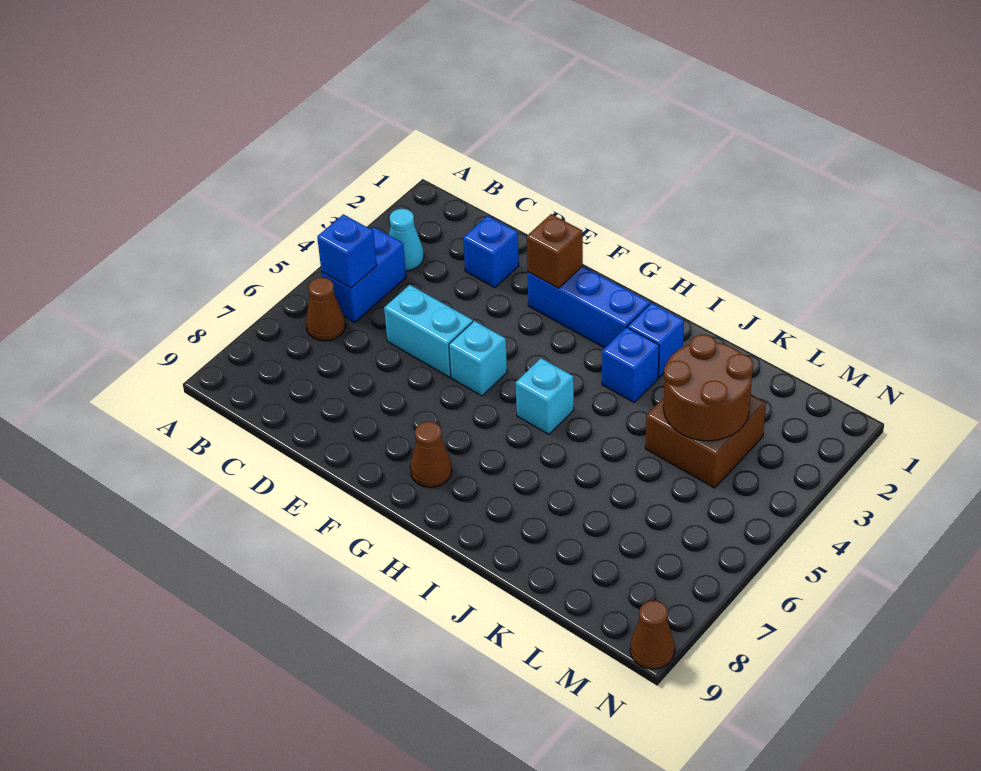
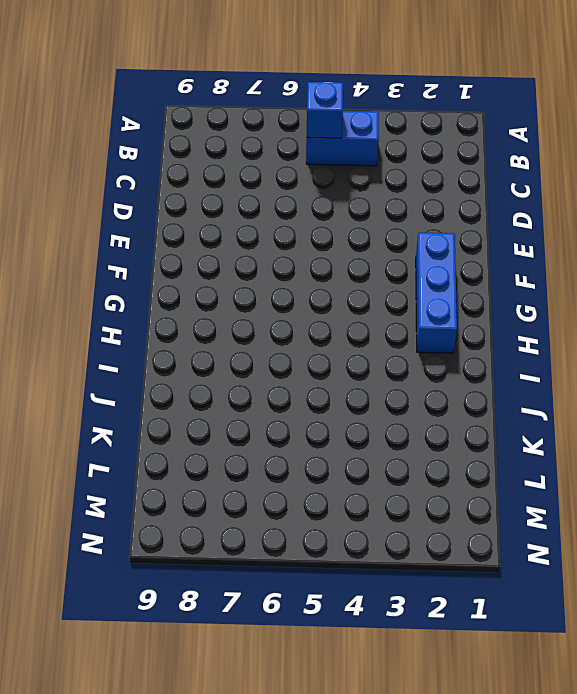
none -> cyan cone B3 level 1
none -> brown cone B6 level 1
none -> blue brick D2 level 1

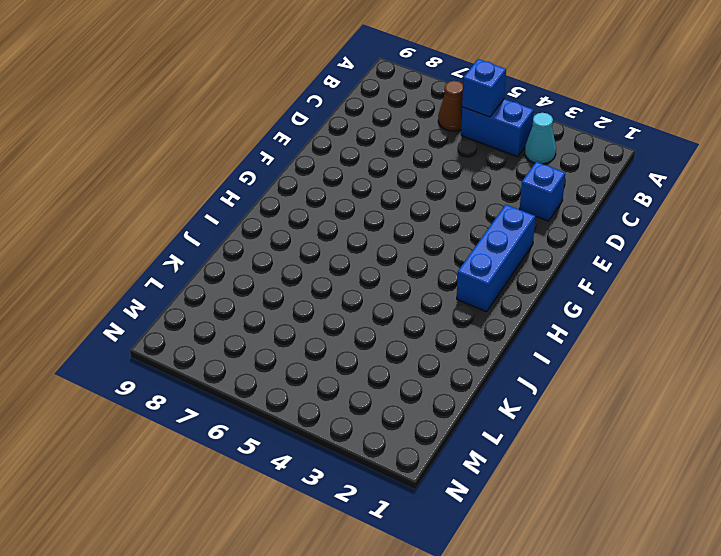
none -> cyan brick D5:E5 level 1
none -> cyan brick F5 level 1
none -> brown cone G8 level 1

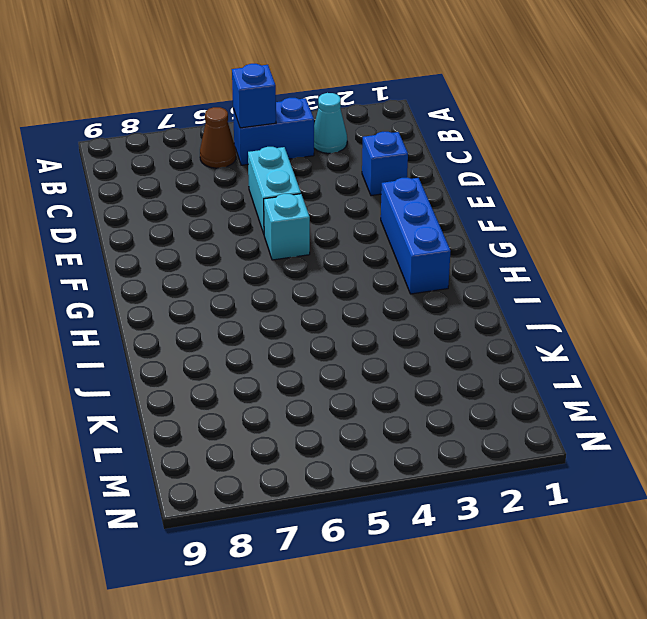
none -> brown cone G8 level 1
none -> cyan brick H5 level 1
none -> blue brick I2 level 1

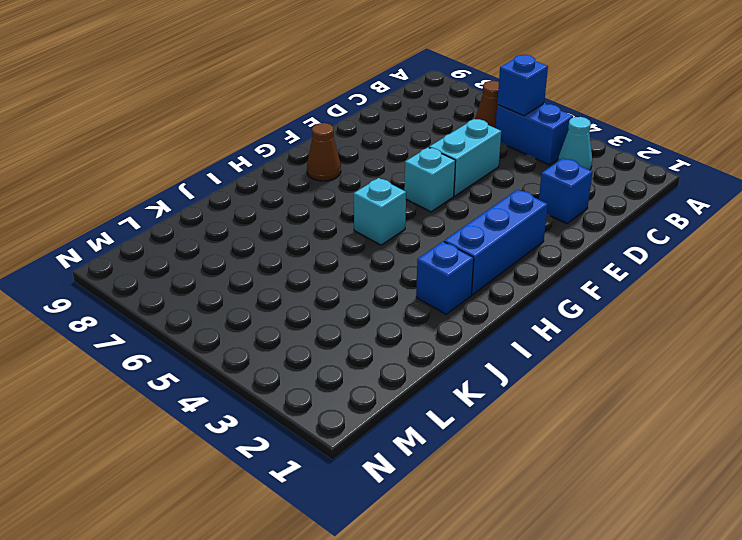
none -> blue brick I3 level 1
none -> brown brick K3:L4 level 1
none -> brown cone N9 level 1

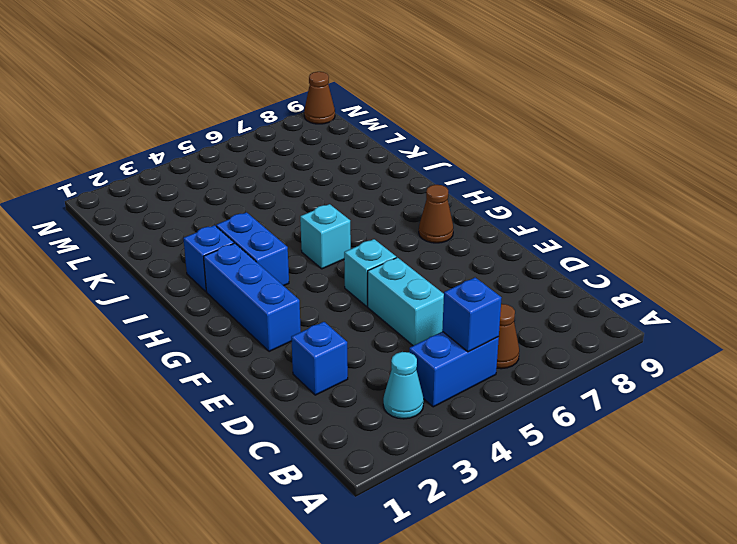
blue brick H3:I3 level 1 -> blue brick I3 level 1
none -> brown brick K3:L4 level 1
none -> brown brick F2 level 2
none -> brown round brick K3:L4 level 2

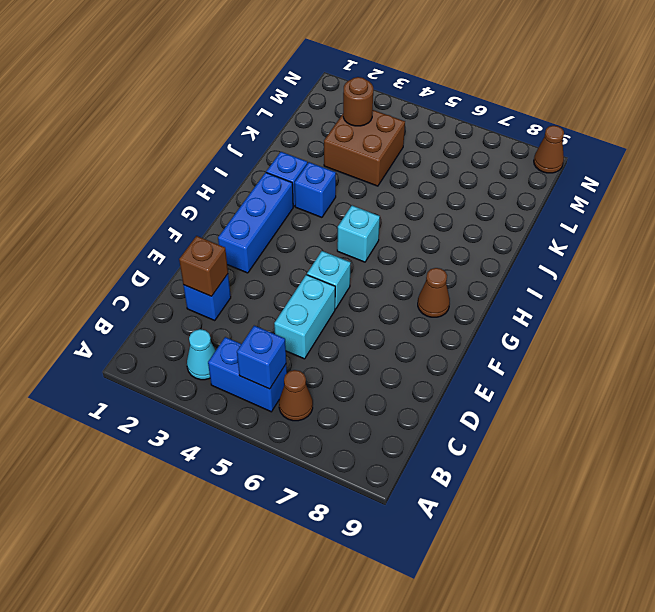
brown brick D2 level 2 -> brown brick F2 level 2
brown round brick L3 level 2 -> brown round brick K3:L4 level 2

